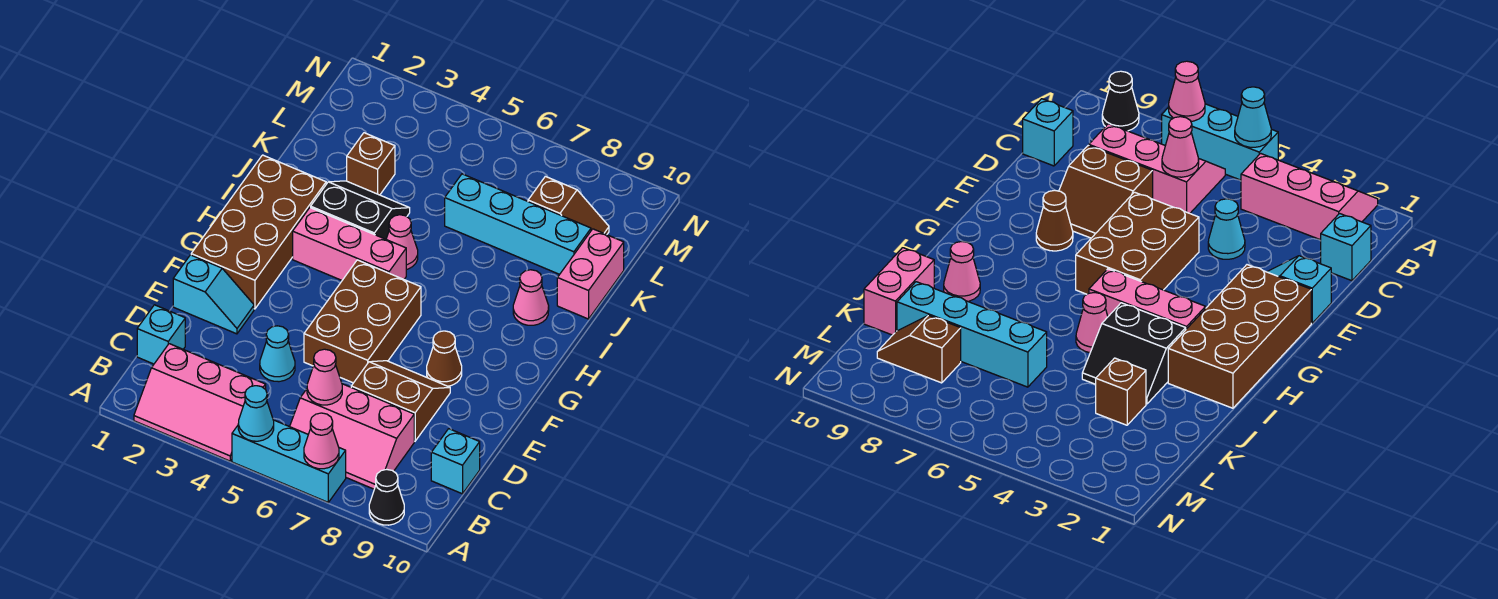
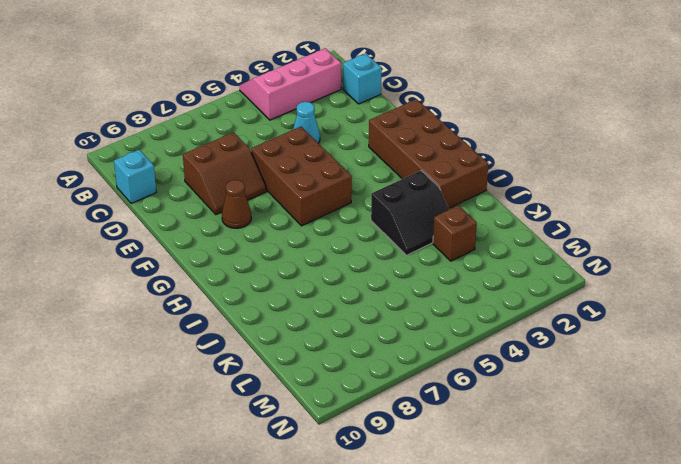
none -> cyan brick A5:A7 level 1
none -> black cone A9 level 1
none -> pink slope B6:C8 level 1 top C

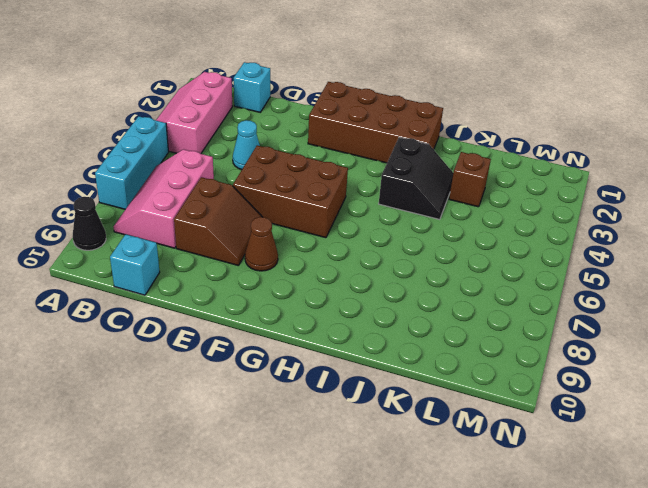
none -> cyan slope E1:E2 level 1 top 1
none -> pink brick H3:H5 level 1
none -> pink cone I5 level 1

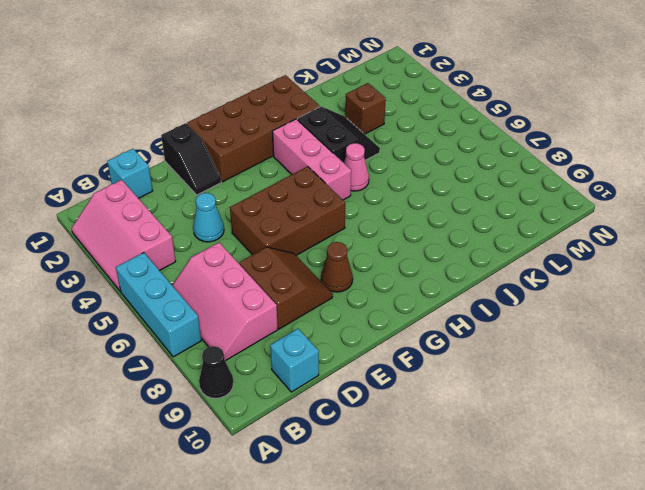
black slope E1:E2 level 1 top 1 -> cyan slope E1:E2 level 1 top 1
none -> pink cone I9 level 1
none -> pink brick J10:K10 level 1
none -> cyan brick K6:K9 level 1

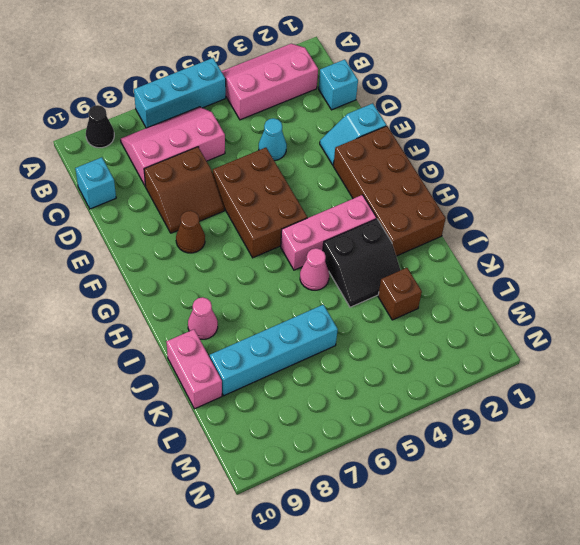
none -> brown slope L8:L9 level 1 top 8
none -> cyan cone A5 level 2
none -> pink cone A7 level 2

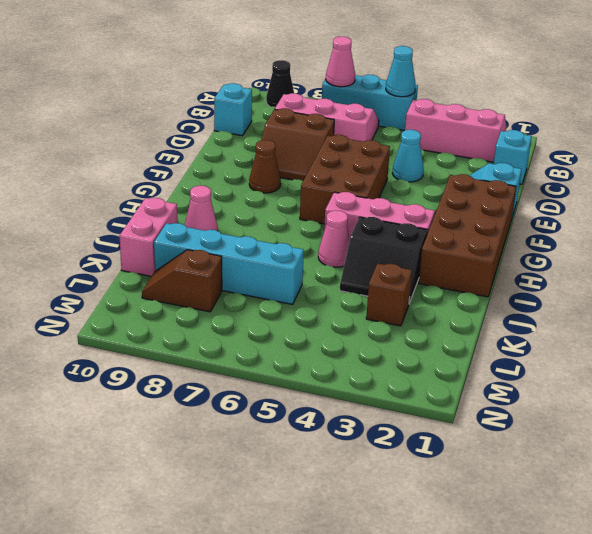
none -> pink cone C6 level 2

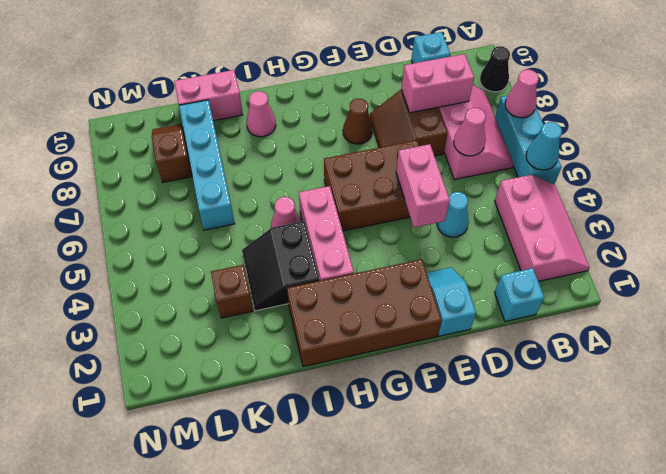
pink brick C8:D8 level 2 -> none
pink brick E4:E5 level 2 -> none

